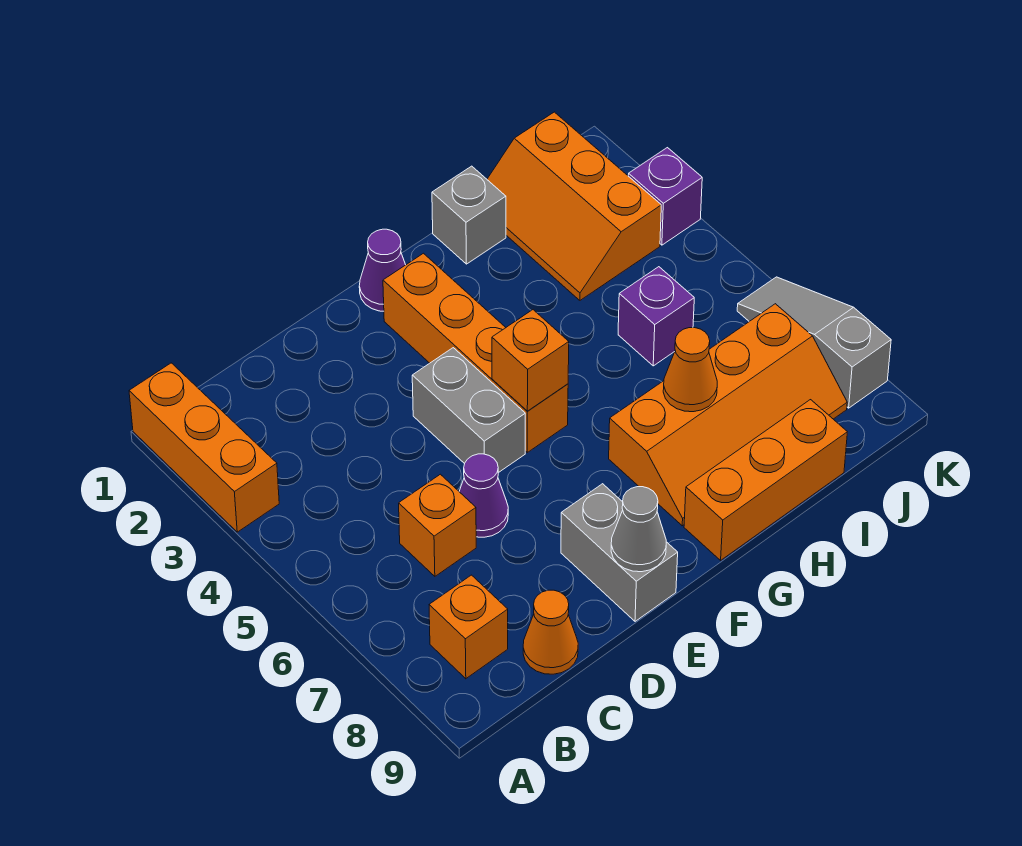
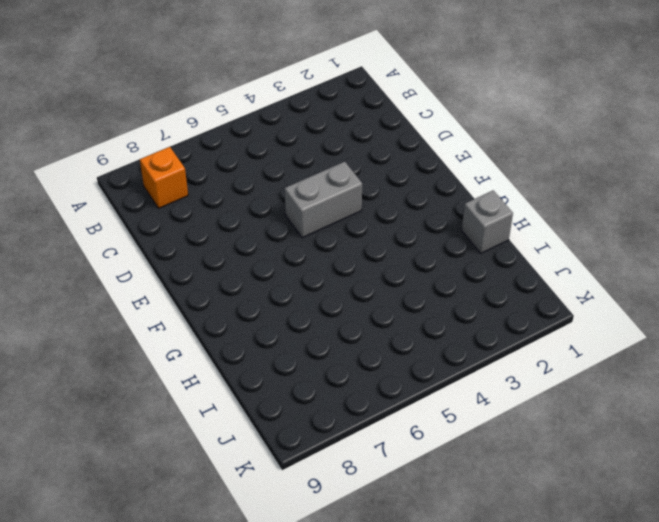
none -> orange brick A1:A3 level 1
none -> orange brick C6 level 1
none -> orange cone C9 level 1

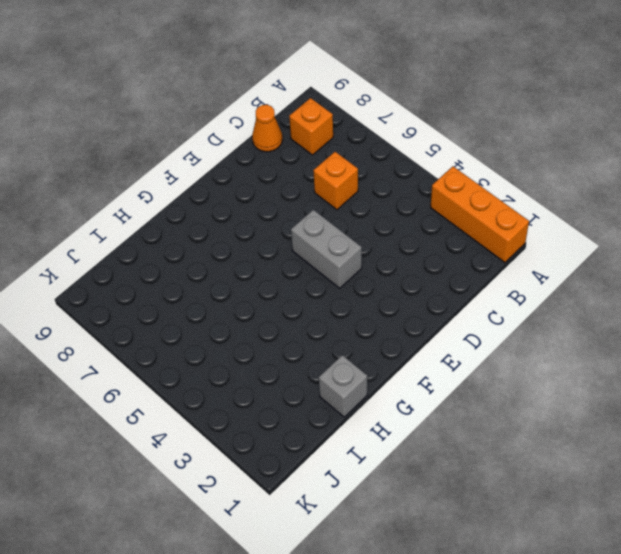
none -> purple cone D6 level 1
none -> grey brick E8:E9 level 1
none -> purple cone F1 level 1

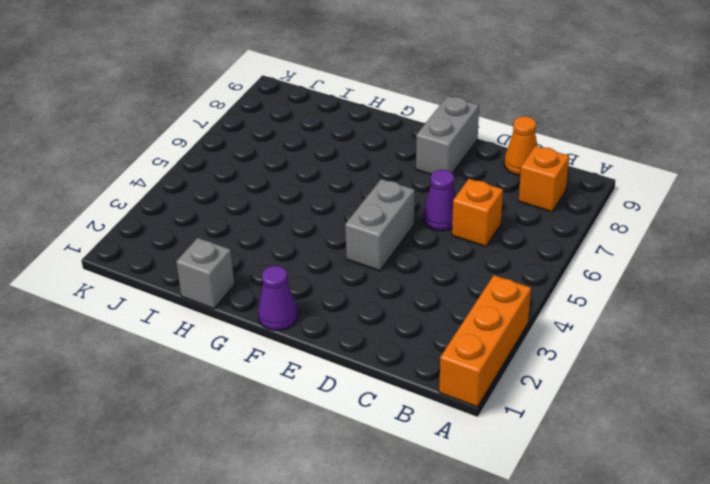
none -> orange brick F2:F5 level 1
none -> orange slope G7:J8 level 1 top 7
none -> orange brick G9:I9 level 1

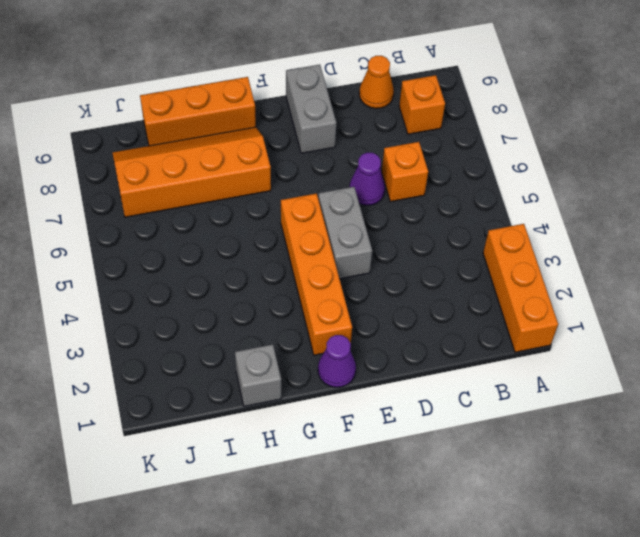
none -> orange slope I1:J3 level 1 top J
none -> purple brick I5 level 1
none -> purple brick K3 level 1

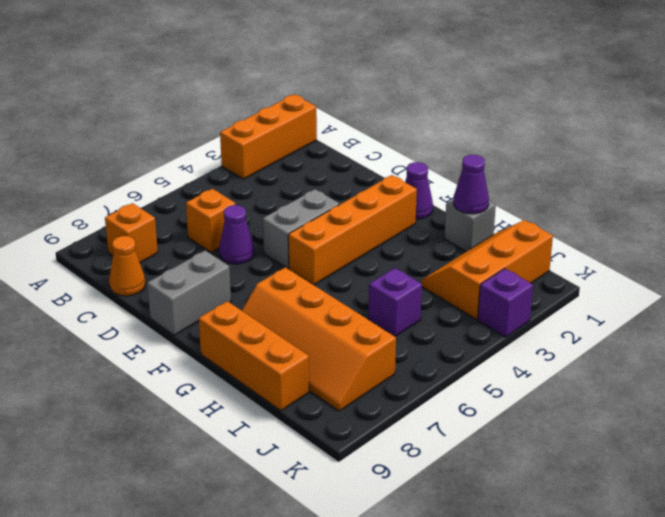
purple cone H1 level 2 -> none
none -> grey slope K6:K8 level 1 top 8
none -> grey cone E9 level 2
none -> orange brick F5 level 2

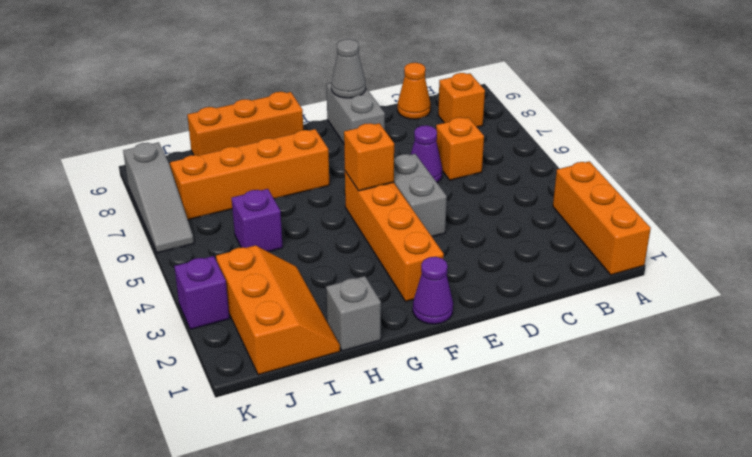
none -> orange cone H7 level 2

